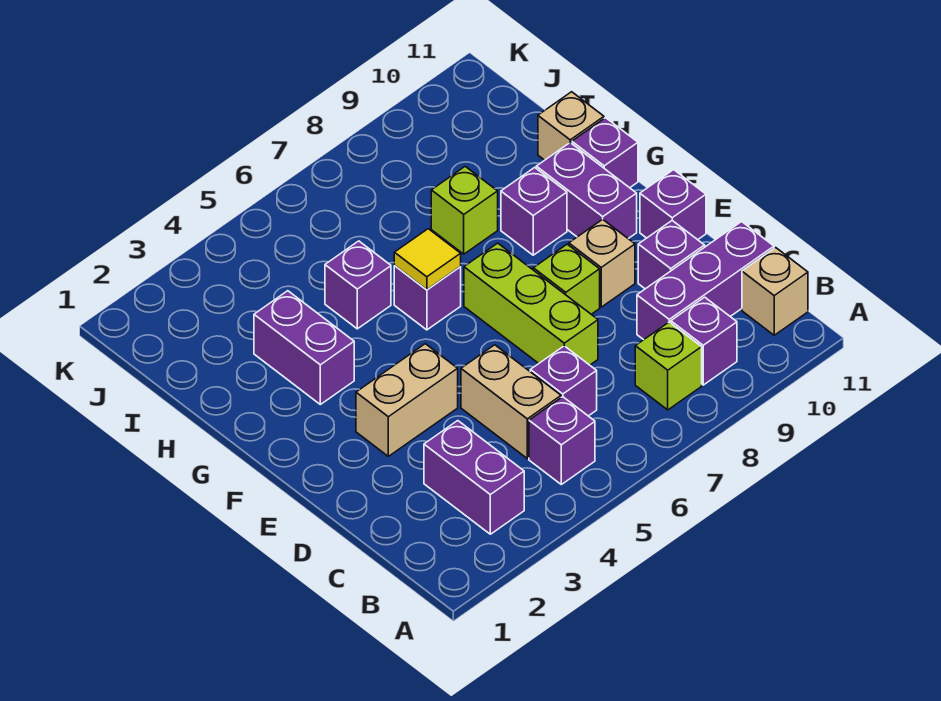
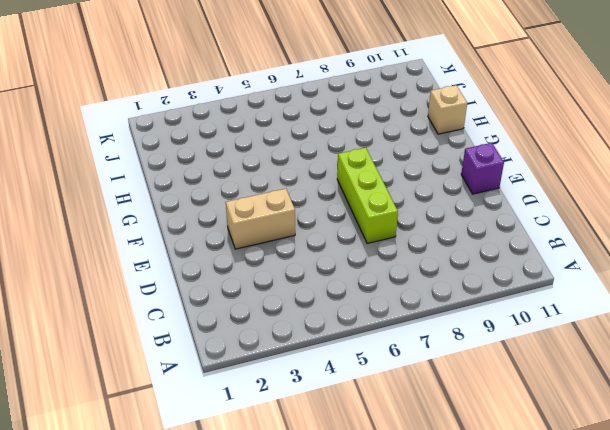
none -> purple brick B3:C3 level 1
none -> purple brick B5 level 1
none -> lime brick B8 level 1

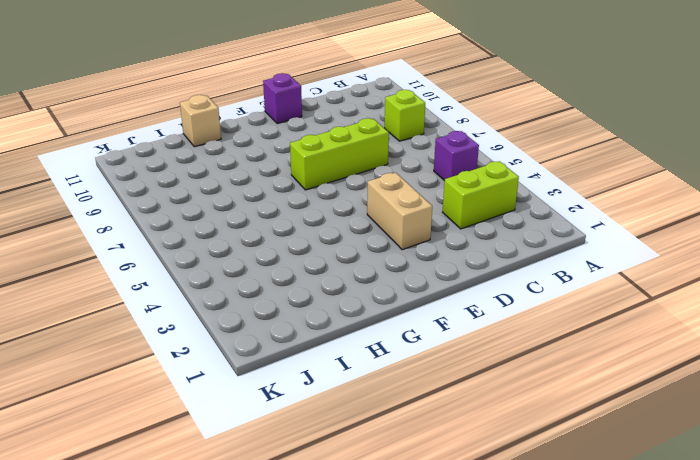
lime brick B3:C3 level 1 -> purple brick B3:C3 level 1
none -> purple brick B9 level 1
none -> tan brick B11 level 1
none -> tan brick C5:D5 level 1

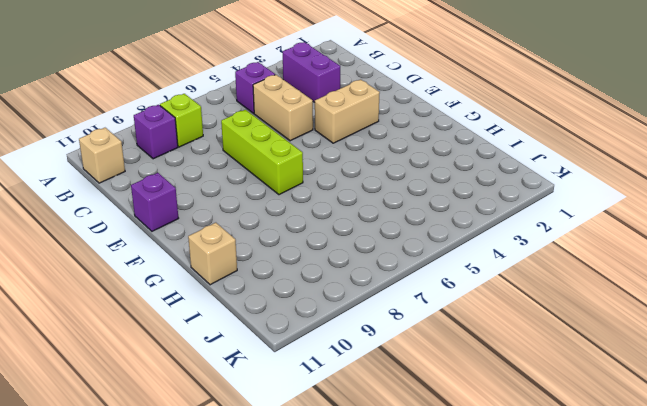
none -> purple brick C6 level 1
none -> purple brick C9:C11 level 1
none -> purple brick D10 level 1

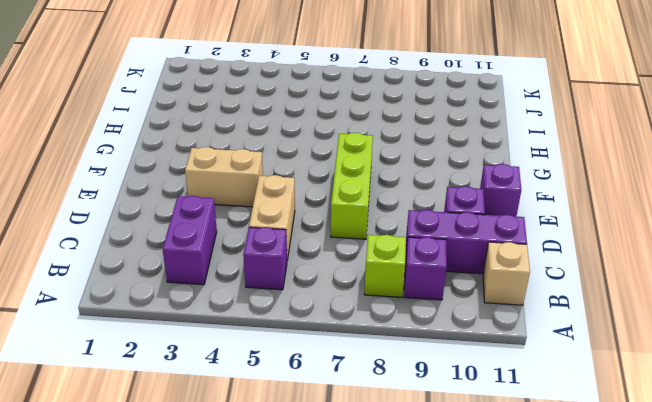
none -> purple brick C6 level 1
none -> lime brick E8 level 1
none -> tan brick E9 level 1

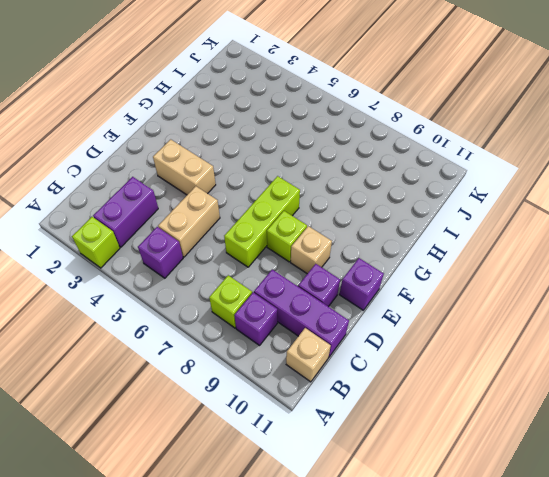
lime brick A3 level 1 -> lime brick H8 level 1
none -> purple brick C6 level 1
none -> purple brick F10:G10 level 1
none -> purple brick G3:H3 level 1

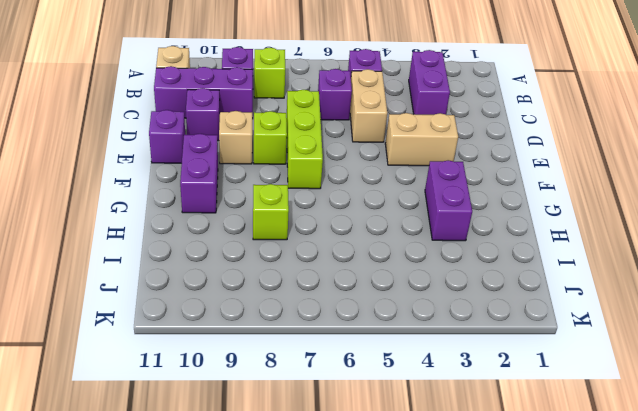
none -> purple brick G6 level 1
none -> purple brick G9 level 1
none -> purple brick G11 level 1

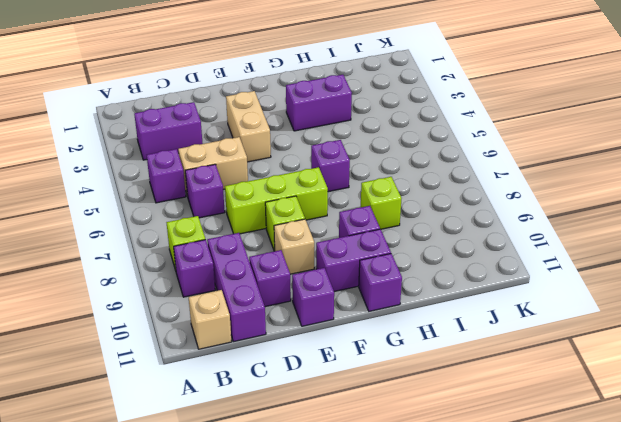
none -> purple brick H5 level 1
none -> tan brick H11 level 1
none -> yellow tile G6 level 2

